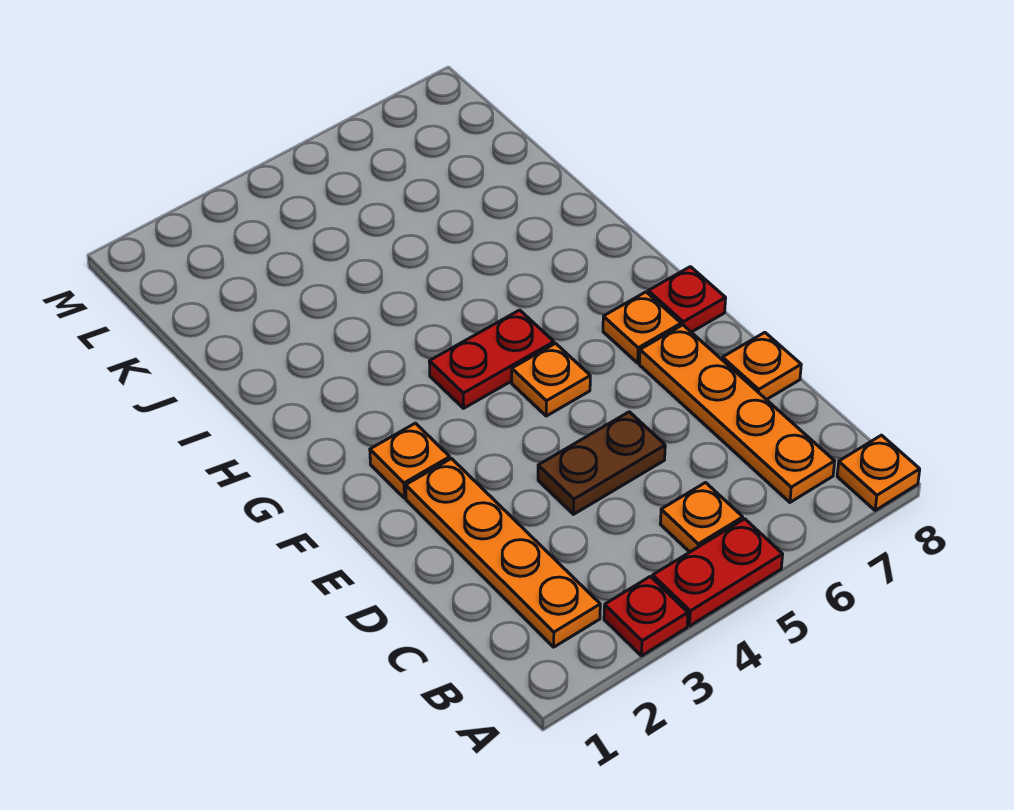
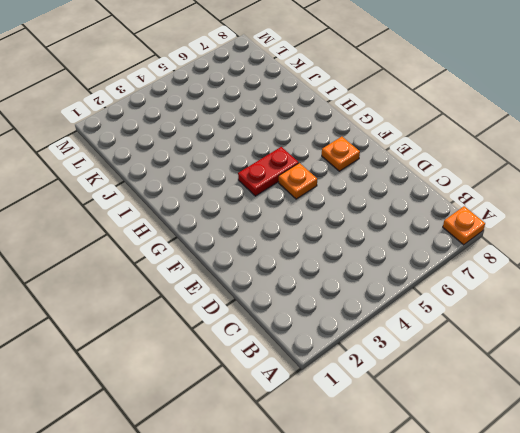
none -> red plate A3 level 1
none -> red plate A4:A5 level 1
none -> orange plate B2:E2 level 1

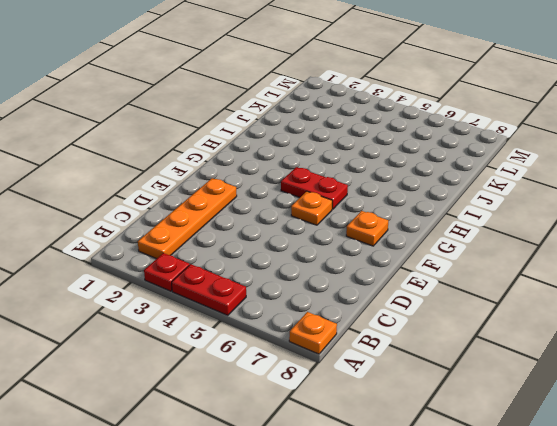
none -> orange plate B5 level 1
none -> orange plate B7:E7 level 1
none -> brown plate D4:D5 level 1

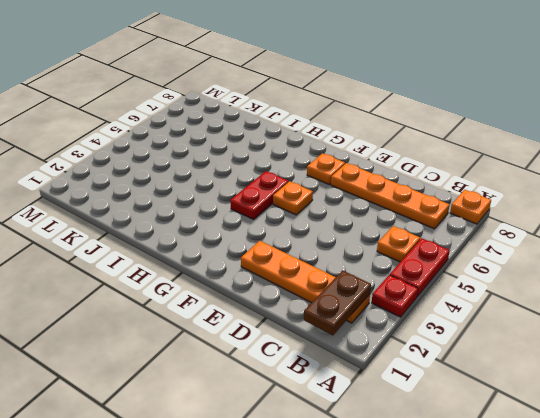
brown plate B1:B2 level 2 -> brown plate D4:D5 level 1
none -> orange plate D8 level 1
none -> orange plate F2 level 1
none -> red plate F8 level 1

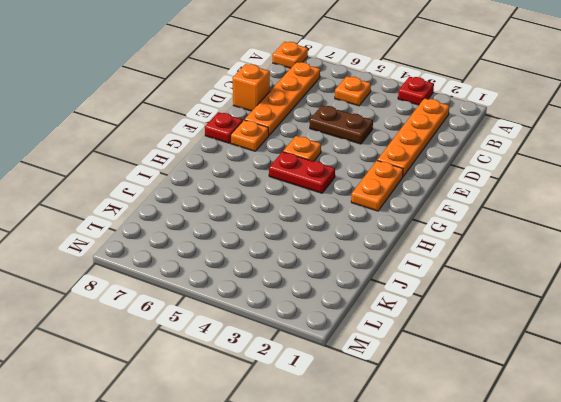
orange brick D8 level 1 -> orange plate D8 level 1
orange plate F2:G2 level 1 -> orange plate F2 level 1
none -> red plate A4:A5 level 1

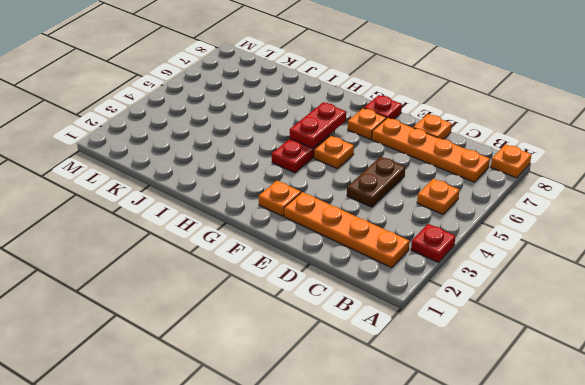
red plate G5:G6 level 2 -> red plate A4:A5 level 1

